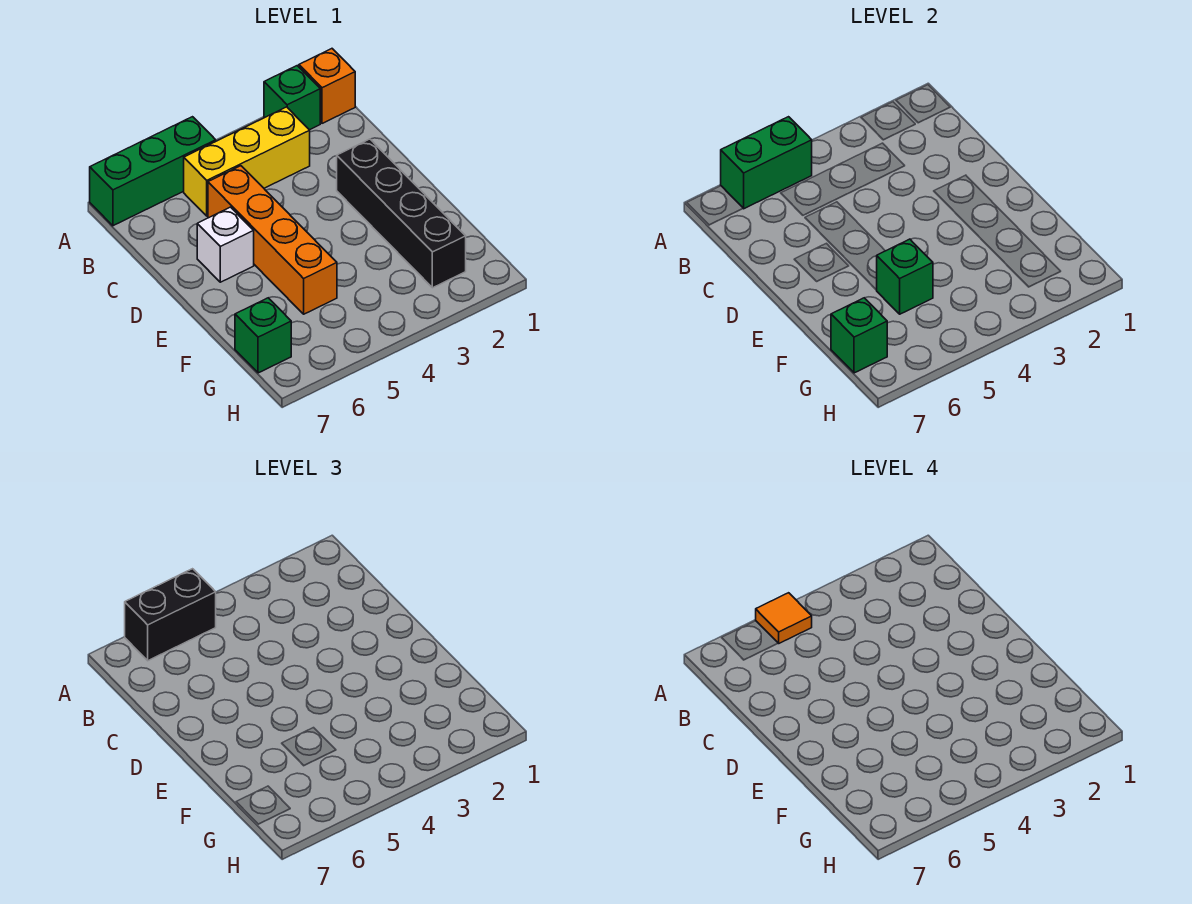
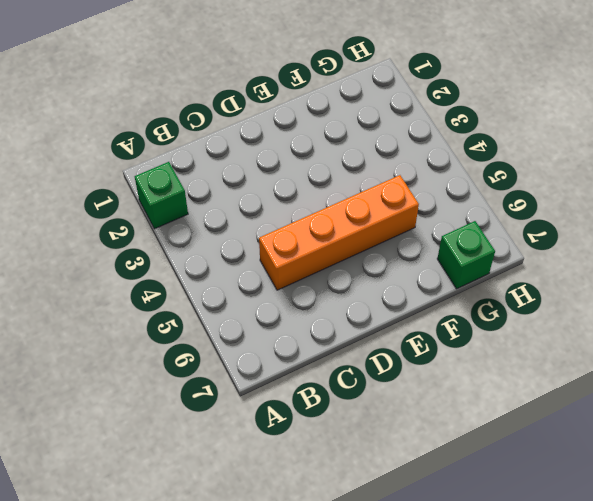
none -> orange brick A1 level 1
none -> green brick A5:A7 level 1
none -> yellow brick B3:B5 level 1

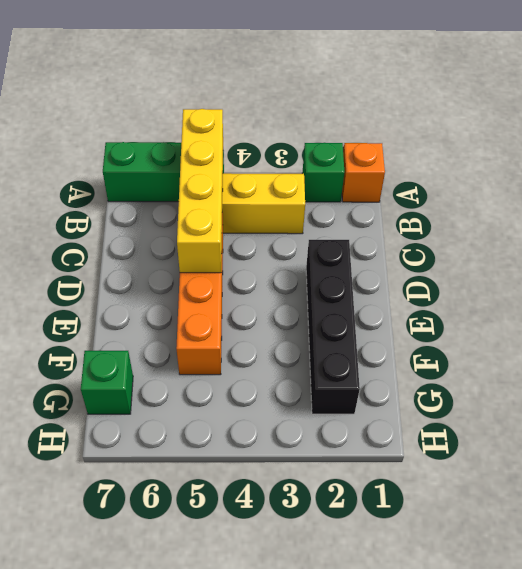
yellow brick A5:D5 level 2 -> green brick A5:A6 level 2
none -> white brick D6 level 1
none -> green brick F5 level 2
none -> green brick G7 level 2

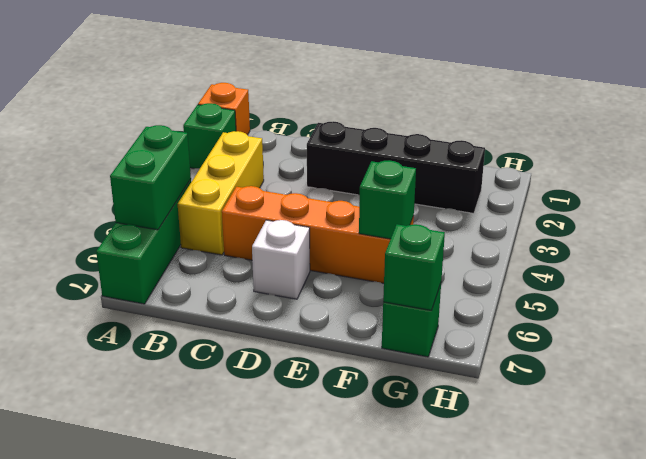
none -> black brick A5:A6 level 3
none -> orange tile A5 level 4

